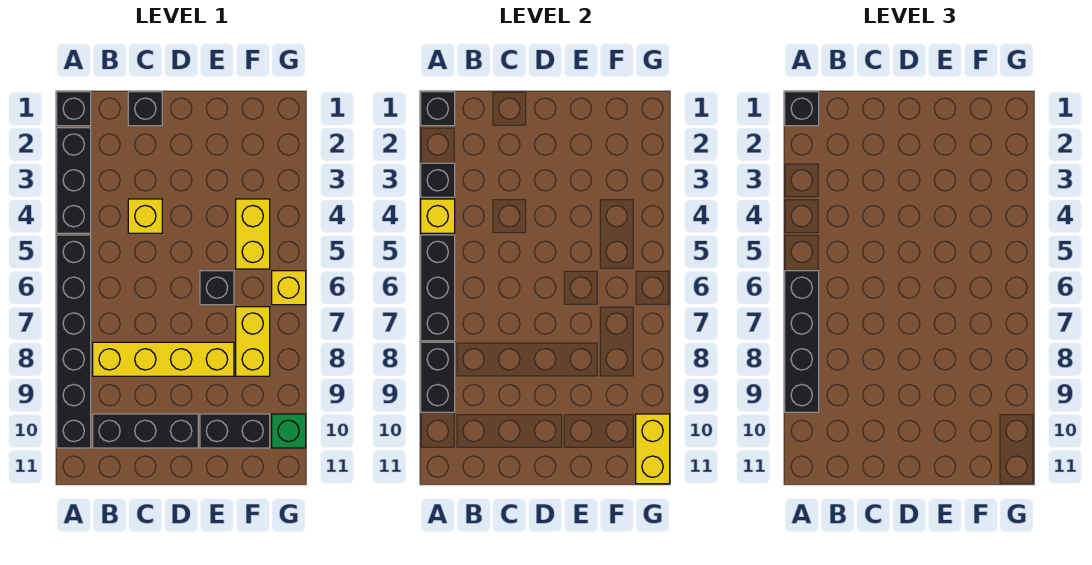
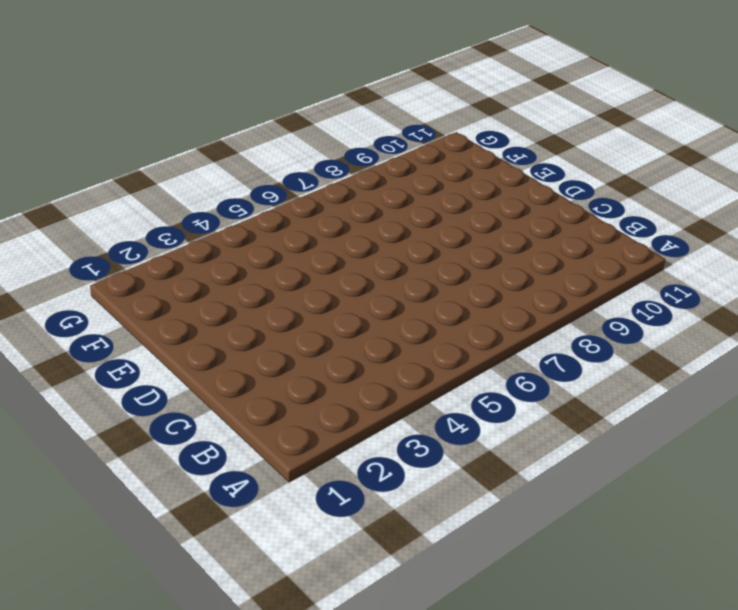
none -> black brick A1 level 1
none -> black brick A2:A4 level 1
none -> black brick A5:A10 level 1

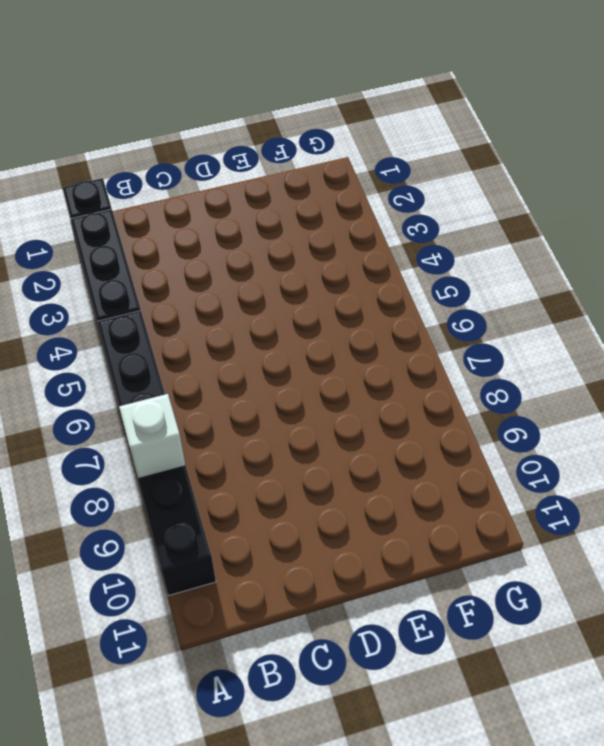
white brick A8 level 2 -> black brick A8:A9 level 2
none -> yellow brick B8:E8 level 1
none -> black brick B10:D10 level 1
none -> black brick C1 level 1

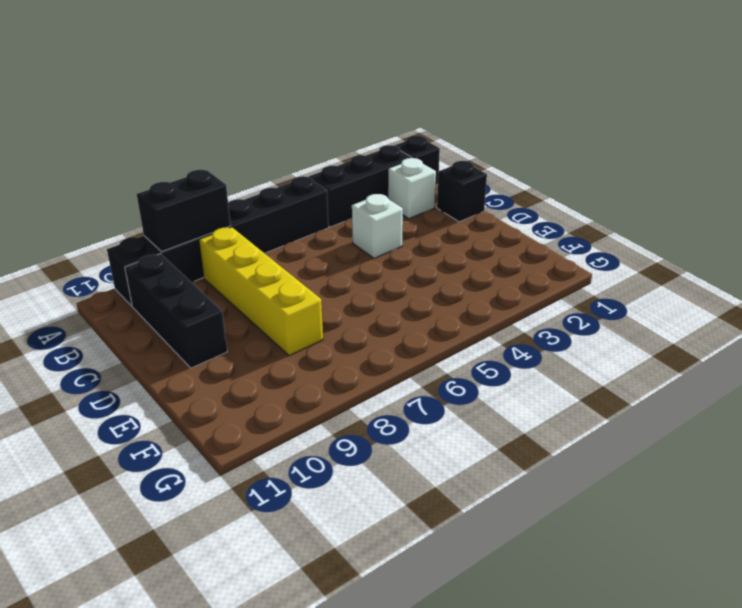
white brick B2 level 1 -> none
white brick C4 level 1 -> yellow brick C4 level 1
none -> black brick E6 level 1
none -> black brick E10:F10 level 1
none -> yellow brick F4:F5 level 1

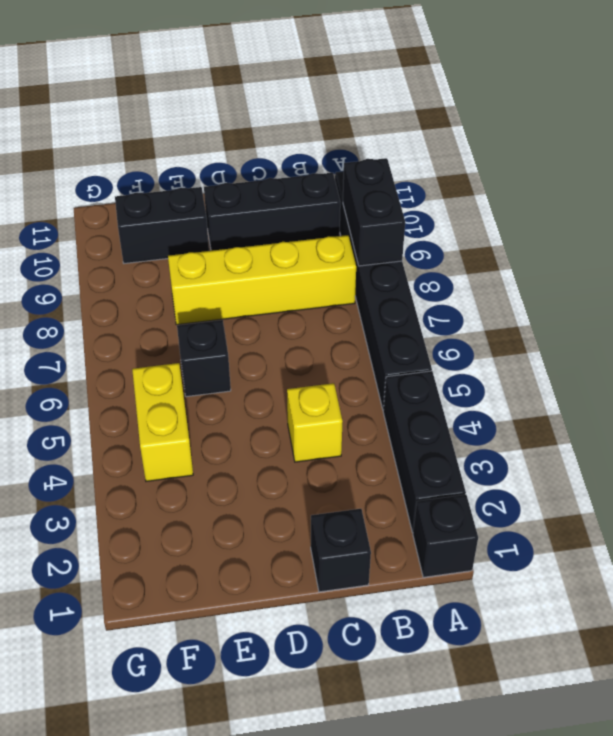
none -> yellow brick F7:F8 level 1
none -> yellow brick G6 level 1
none -> green brick G10 level 1

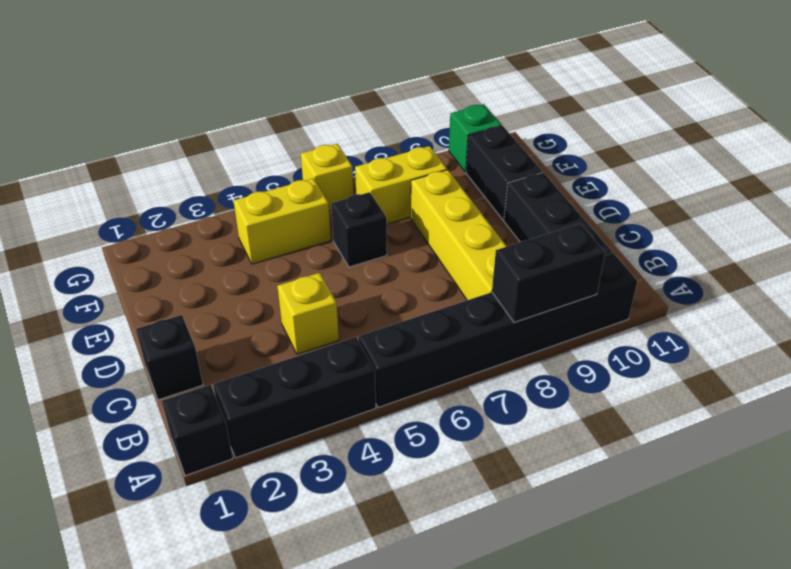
none -> black brick A1 level 2
none -> black brick A3 level 2
none -> yellow brick A4 level 2

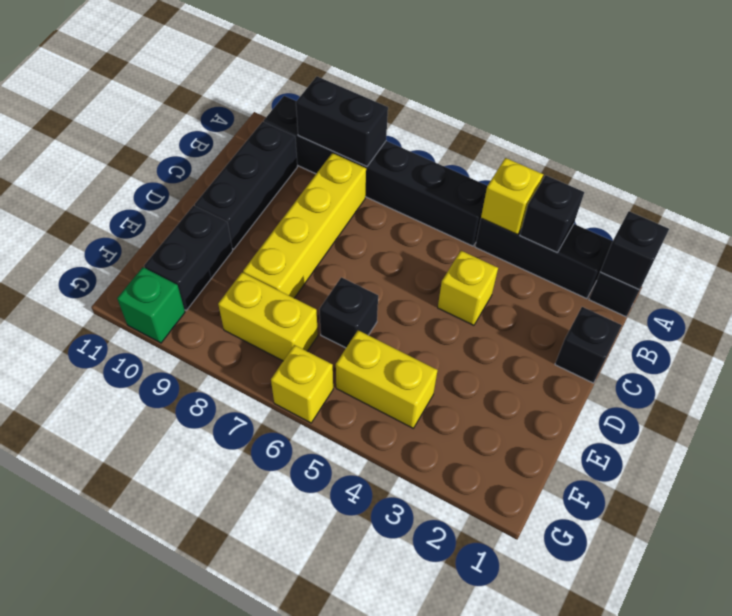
none -> black brick A5:A7 level 2
none -> yellow brick G10:G11 level 2
none -> black brick A1 level 3

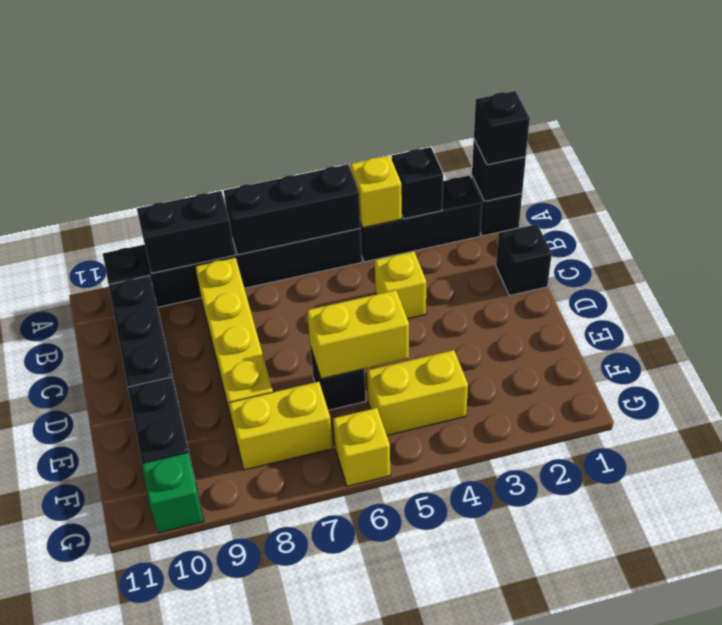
yellow brick E5:E6 level 2 -> yellow brick G10:G11 level 2
none -> black brick A6:A9 level 3

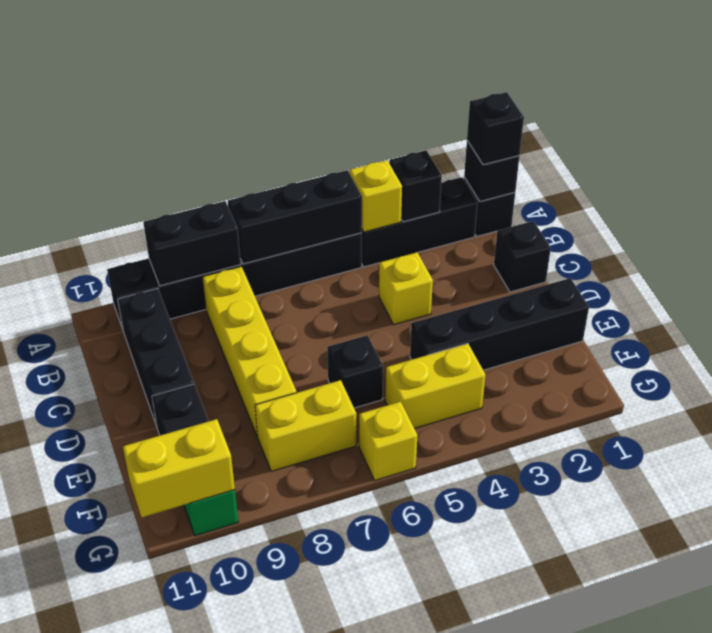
black brick E1:E4 level 1 -> black brick A6:A9 level 3

